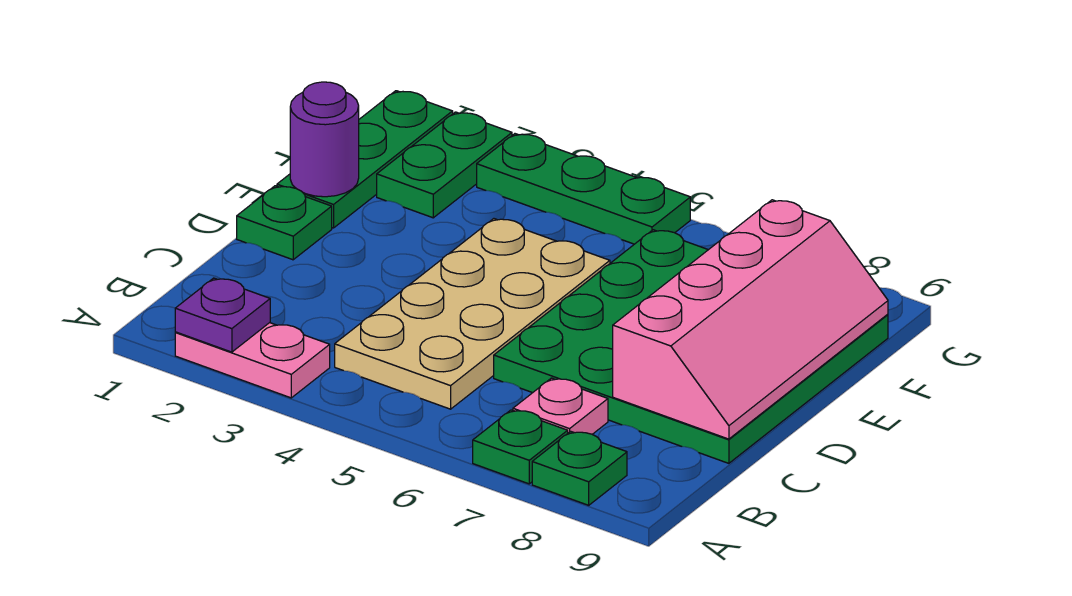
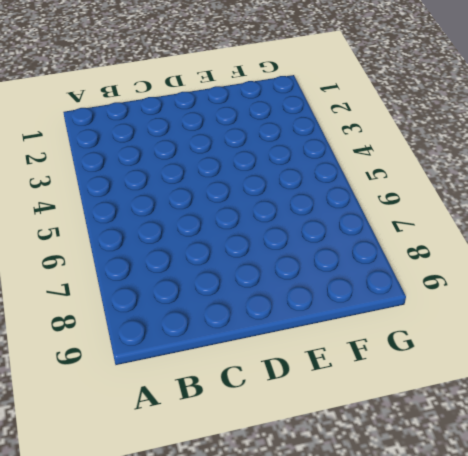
none -> pink plate A2:A3 level 1
none -> green plate A7 level 1
none -> green plate A8 level 1

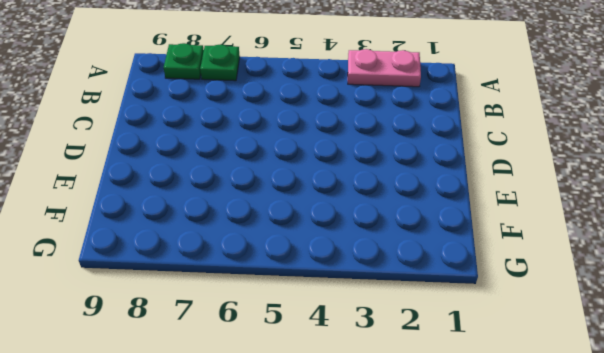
none -> tan plate B4:E5 level 1
none -> pink plate B7 level 1
none -> green plate C6:F9 level 1

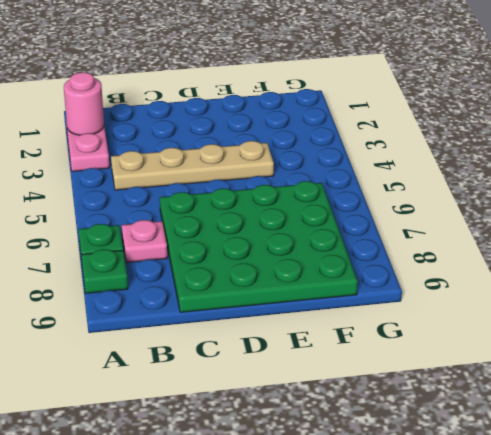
pink round brick A2 level 2 -> purple plate A2 level 2
tan plate B4:E4 level 1 -> tan plate B4:E5 level 1
none -> green plate D1 level 1
none -> green plate E1:G1 level 1
none -> green plate F2:G2 level 1

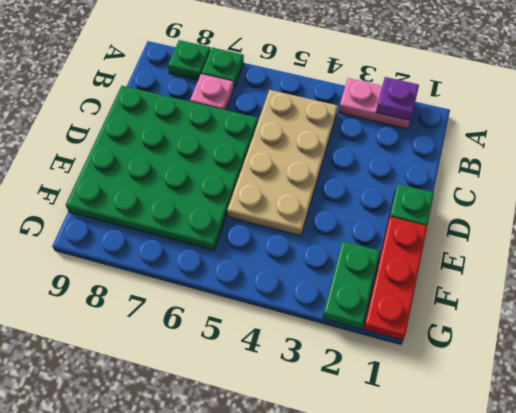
red plate E1:G1 level 1 -> green plate E1:G1 level 1
none -> green plate G3:G5 level 1
none -> pink slope C8:F9 level 2 top 8
none -> purple round brick E1 level 2

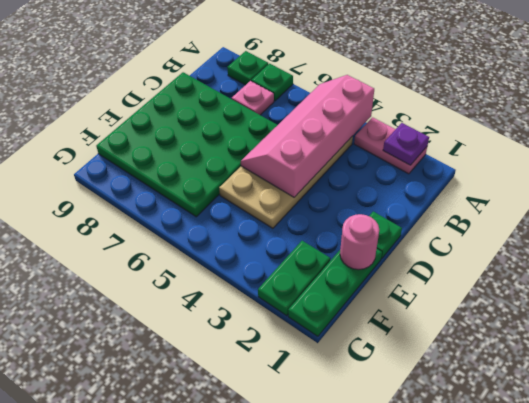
pink slope A4:D5 level 2 top 4 -> pink slope C8:F9 level 2 top 8
pink round brick E1 level 2 -> purple round brick E1 level 2
none -> green plate G3:G5 level 1

